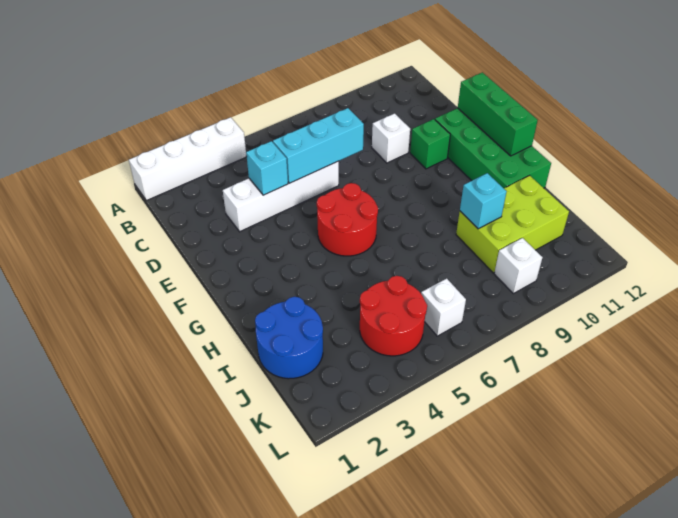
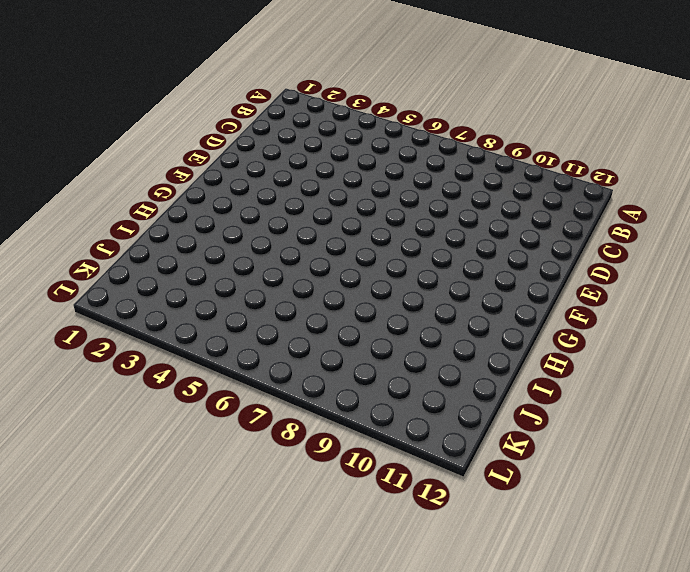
none -> white brick A1:A4 level 1
none -> white brick D3:D6 level 1
none -> white brick D9 level 1

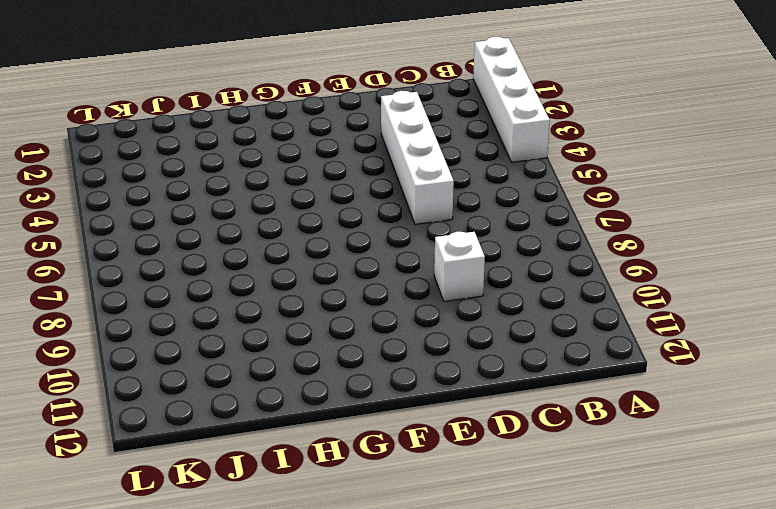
none -> green brick E10 level 1
none -> green brick E11:H12 level 1
none -> red round brick F5:G6 level 1

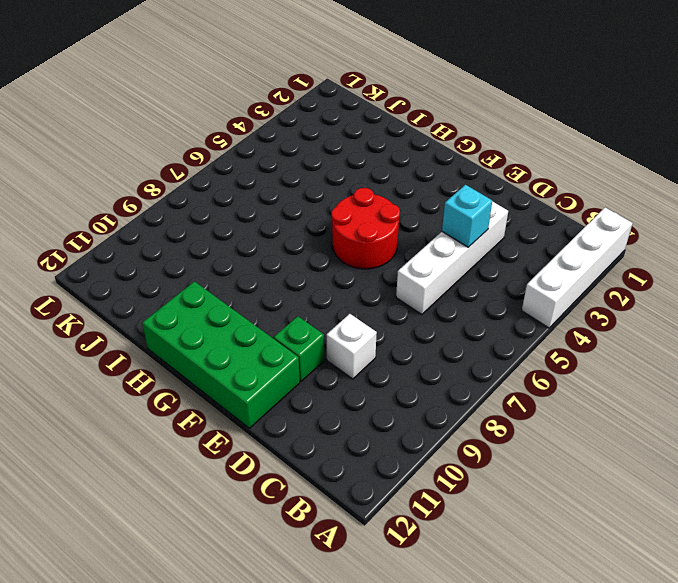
none -> blue round brick I1:J2 level 1
none -> lime brick I9:J11 level 1
none -> red round brick J4:K5 level 1

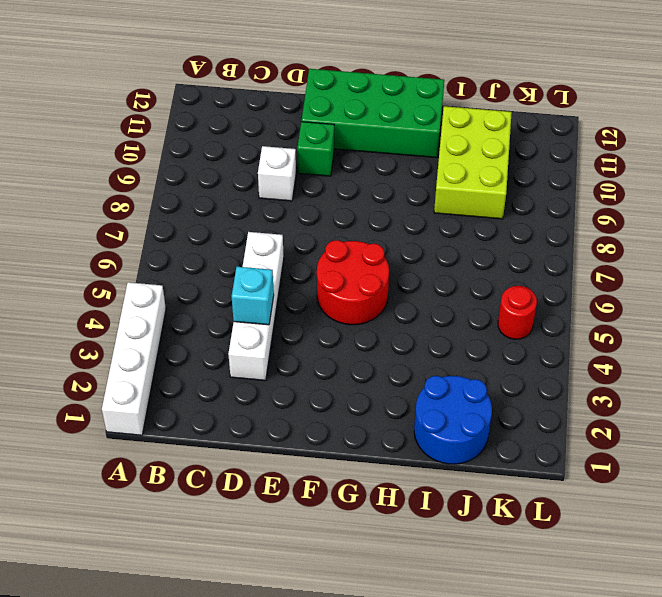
red round brick K5 level 1 -> red round brick J4:K5 level 1
none -> white brick K6 level 1
none -> white brick K9 level 1
none -> cyan brick D5:D7 level 2

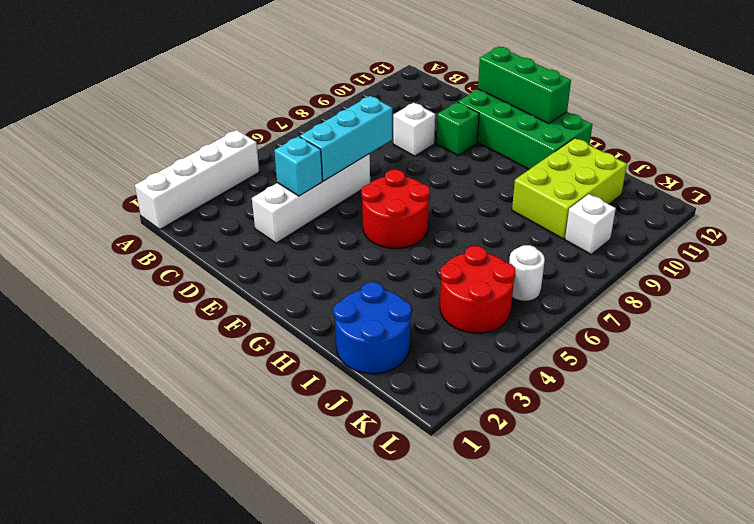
white round brick K6 level 1 -> white brick K6 level 1
none -> cyan brick I9 level 2

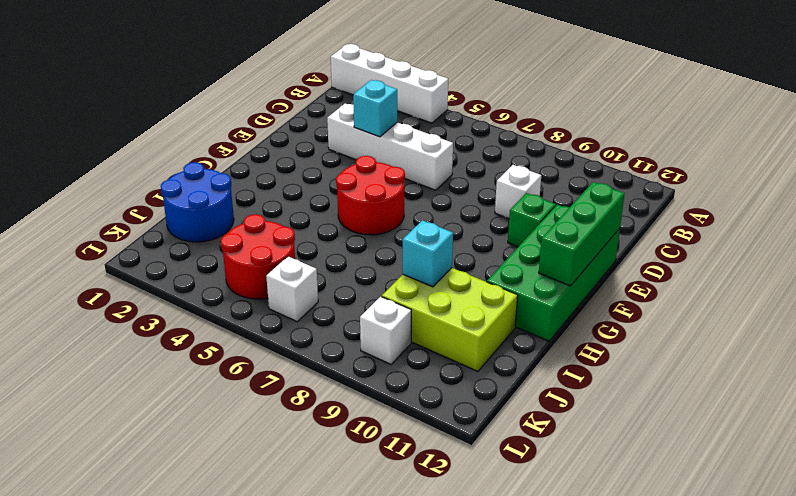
none -> cyan brick D5:D7 level 2

